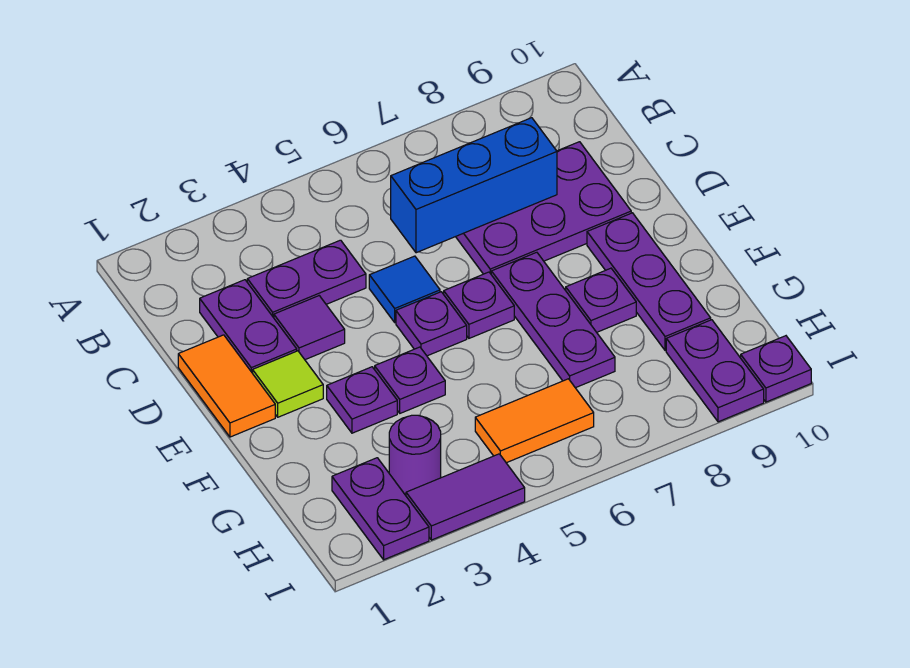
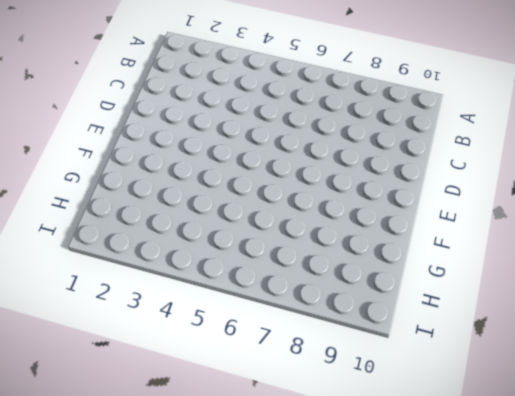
none -> purple plate C2:D2 level 1
none -> purple plate C3:C4 level 1
none -> purple plate C7:D9 level 1

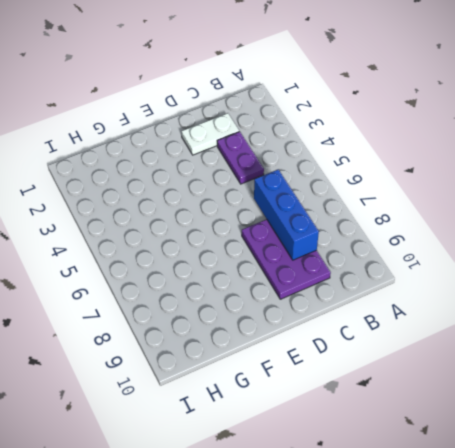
white plate C2:D2 level 1 -> purple plate C2:D2 level 1
none -> orange tile D1:E1 level 1
none -> purple tile D3 level 1
none -> blue tile D5 level 1

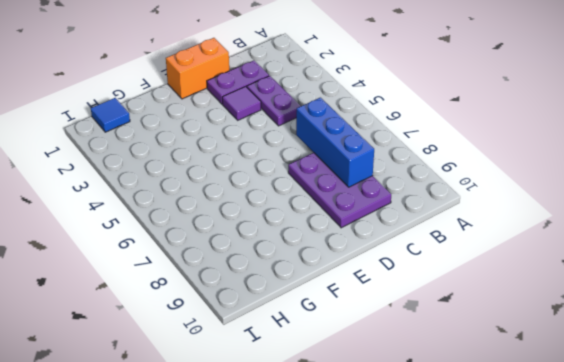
orange brick D1:E1 level 1 -> orange tile D1:E1 level 1
blue tile H1 level 1 -> blue tile D5 level 1
none -> lime tile E2 level 1
none -> purple plate E5 level 1
none -> purple plate E6 level 1

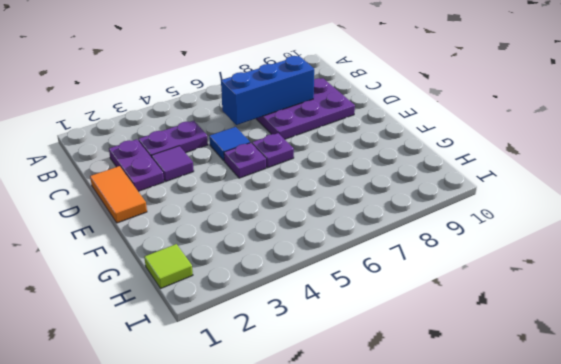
lime tile H1 level 1 -> lime tile E2 level 1
none -> purple plate E7:G7 level 1
none -> purple plate E9:G9 level 1
none -> purple plate F3 level 1

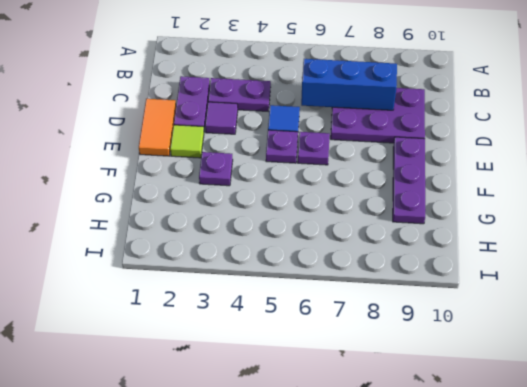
none -> purple plate E7:G7 level 1
none -> purple plate F4 level 1
none -> purple plate F8 level 1

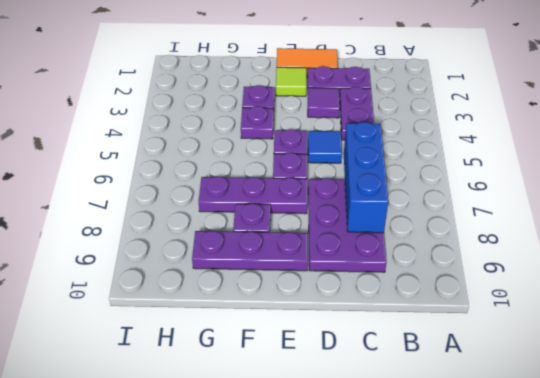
none -> purple plate H2:I2 level 1
none -> purple round brick H3 level 1
none -> orange tile H5:H6 level 1

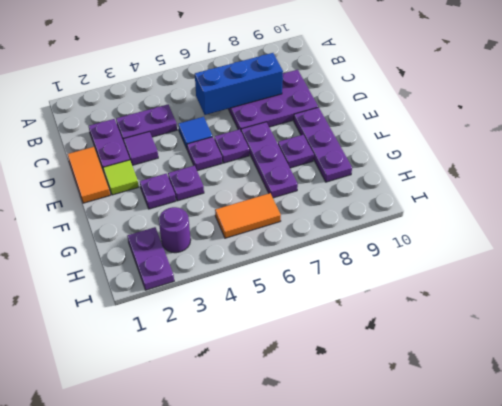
none -> purple plate H9:I9 level 1
none -> purple tile I3:I4 level 1
none -> purple plate I10 level 1

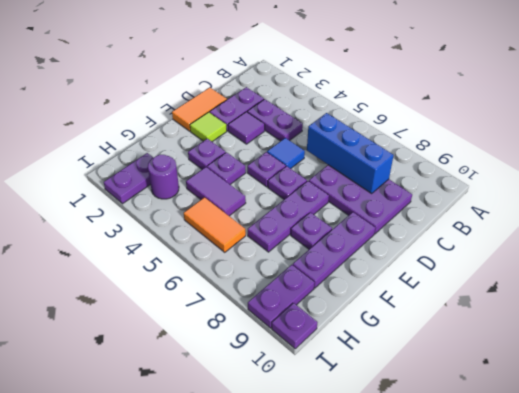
purple tile G4:G5 level 1 -> purple tile I3:I4 level 1

